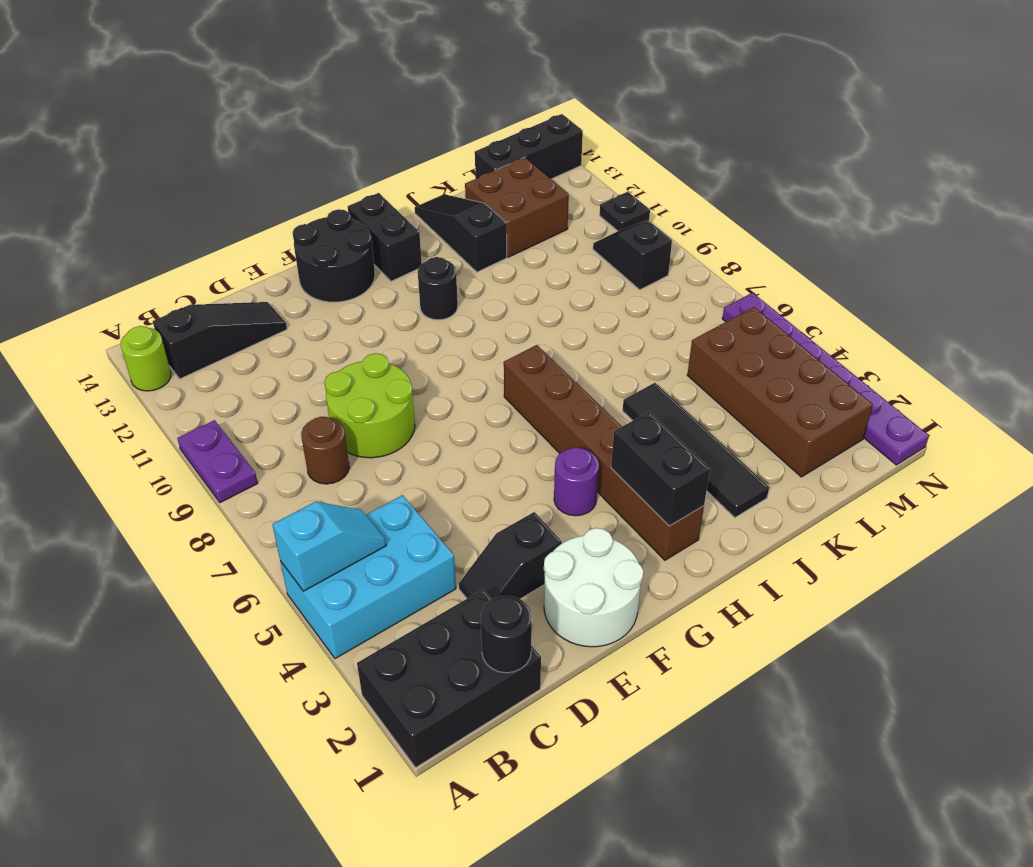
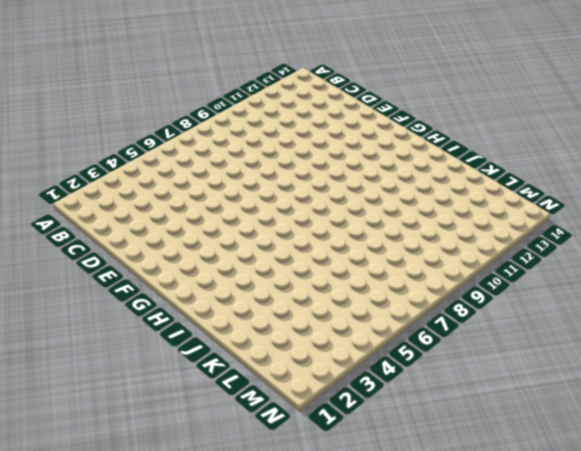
none -> black brick A1:C2 level 1
none -> cyan brick A4:C5 level 1
none -> purple plate A9:A10 level 1

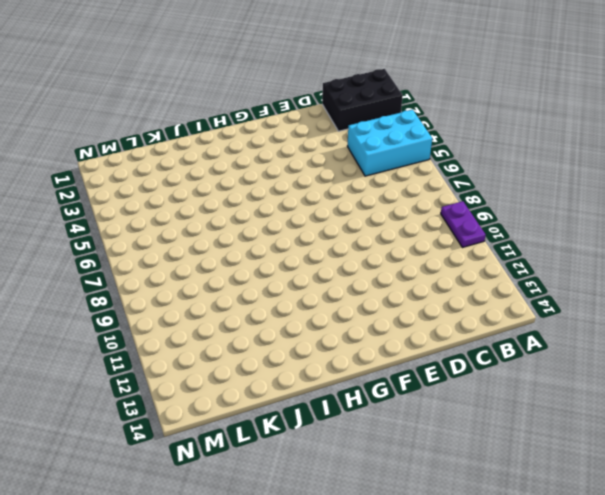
none -> lime round brick A13 level 1
none -> black slope B13:D13 level 1 top B
none -> brown round brick C8 level 1

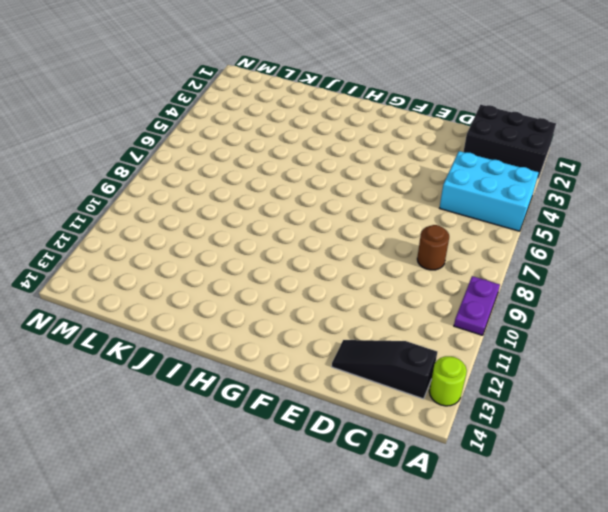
none -> black slope D3:E3 level 1 top E
none -> lime round brick D8:E9 level 1
none -> white round brick E1:F2 level 1

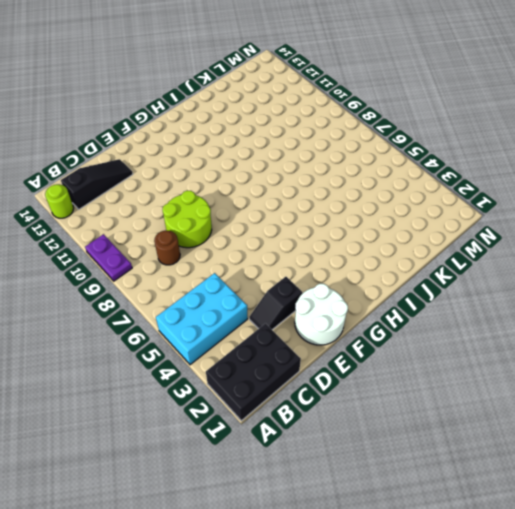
none -> black round brick F13:G14 level 1
none -> purple round brick G4 level 1
none -> brown brick H2:H7 level 1

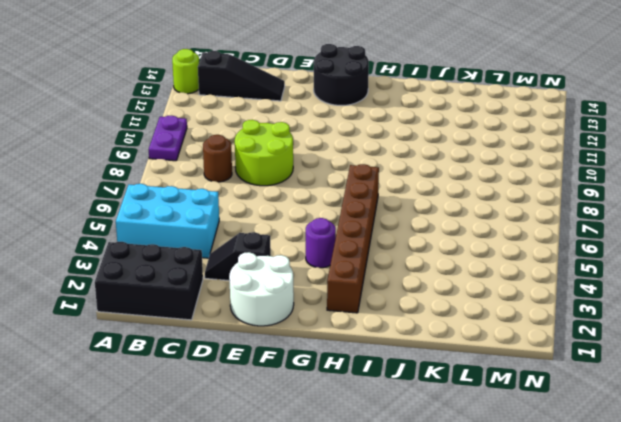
none -> black round brick H11 level 1
none -> black brick H13:H14 level 1
none -> black tile J2:J5 level 1

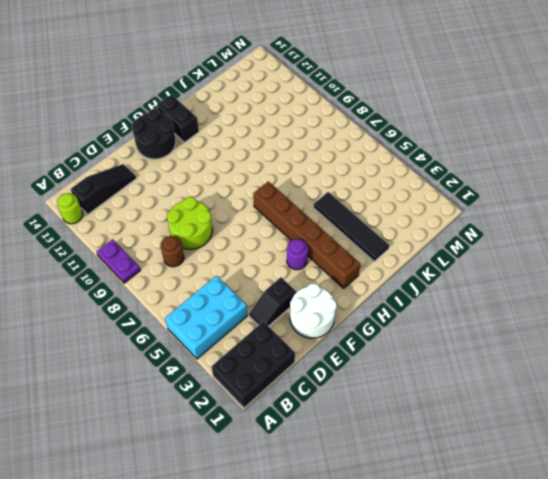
none -> black round brick H11 level 1
none -> black slope J12:J14 level 1 top 12
none -> brown brick K12:L13 level 1

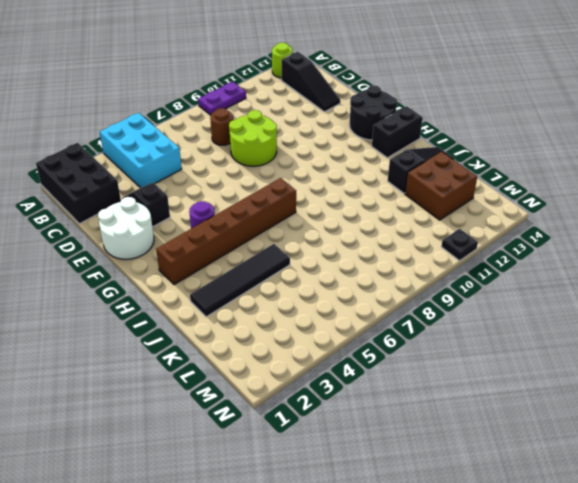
none -> black round brick H11 level 1
none -> brown brick L2:M5 level 1
none -> black brick L14:N14 level 1

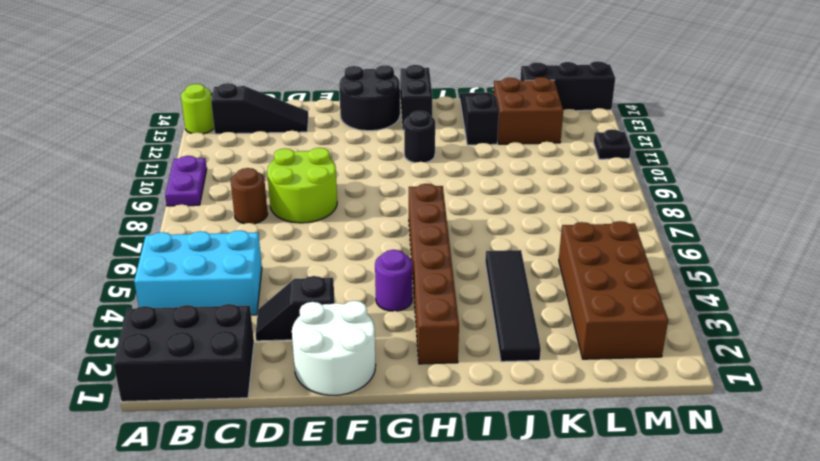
none -> black slope M9:M10 level 1 top 9
none -> purple plate N1:N6 level 1
none -> cyan slope A5:B5 level 2 top A

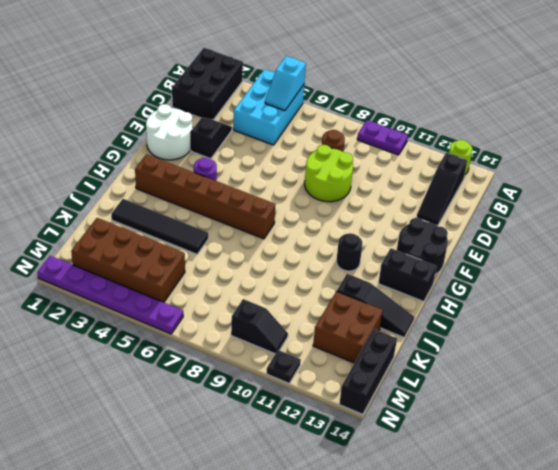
none -> black round brick C1 level 2
none -> black brick H2:H3 level 2

